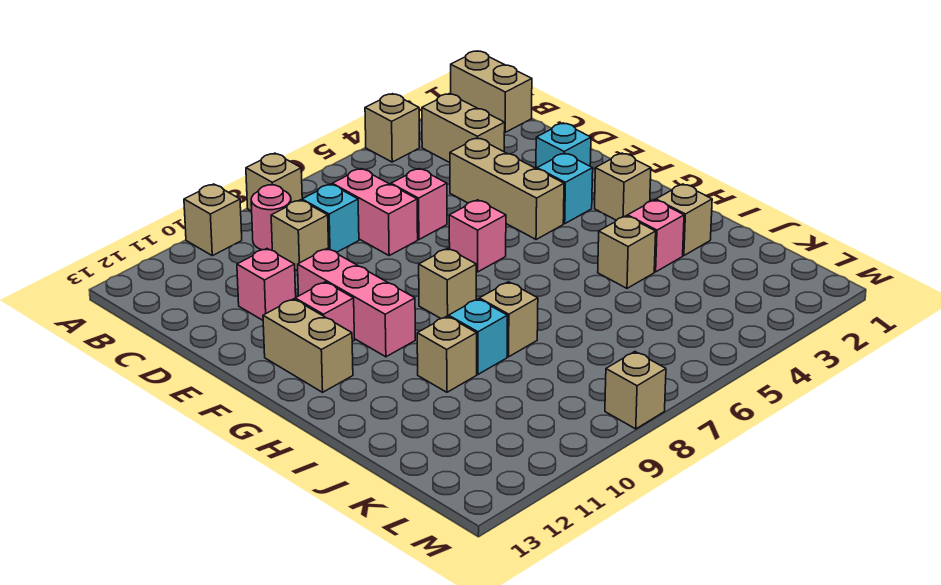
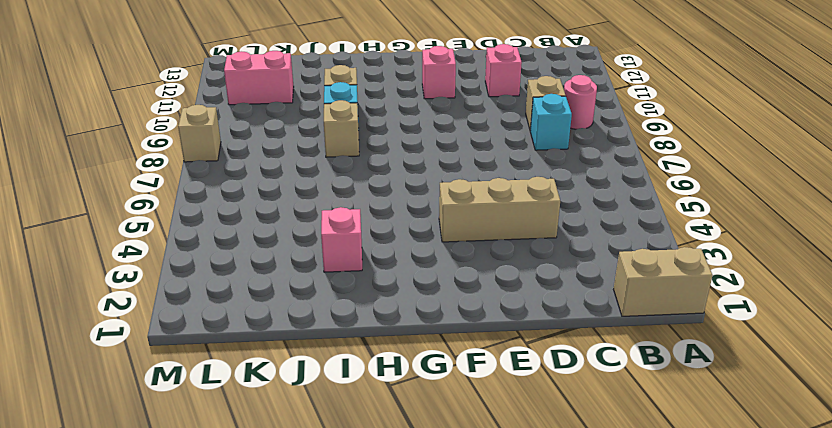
pink brick K11:L11 level 1 -> pink brick C7:D7 level 1
none -> tan brick A4 level 1
none -> tan brick A8 level 1
none -> tan brick A10 level 1

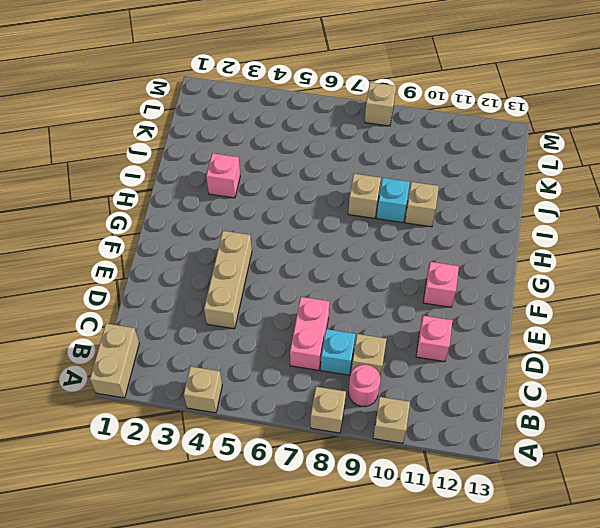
none -> tan brick B3:C3 level 1
none -> pink brick D6 level 1
none -> cyan brick E2 level 1

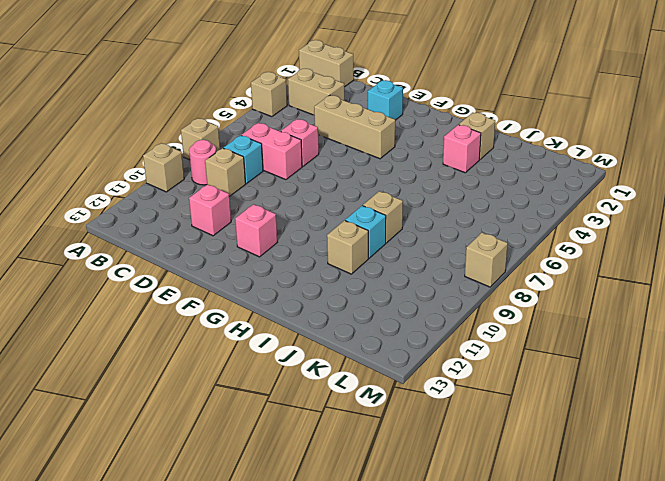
none -> pink brick E10:G10 level 1
none -> cyan brick F3 level 1
none -> pink brick F6 level 1

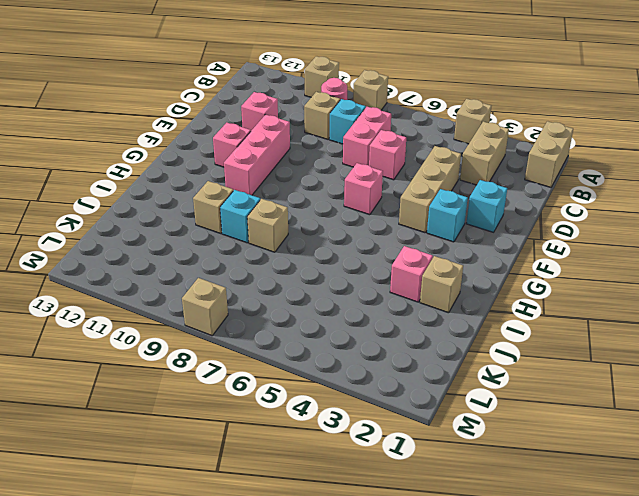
none -> tan brick F12:G12 level 1
none -> tan brick G2 level 1
none -> tan brick G8 level 1

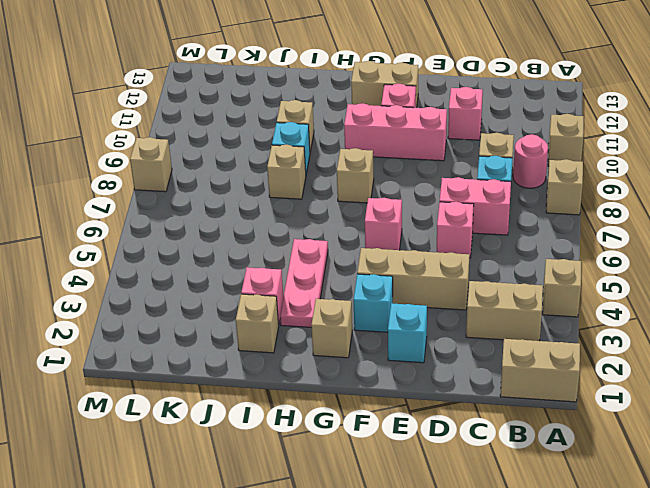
pink plate H3:H5 level 1 -> none
none -> tan brick I4 level 1

